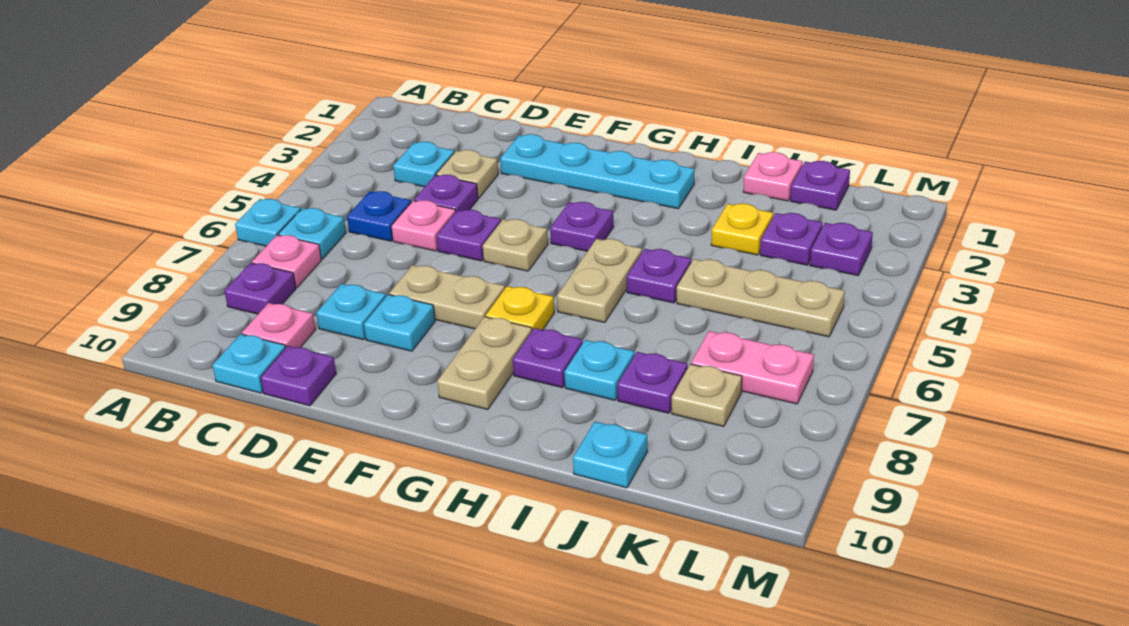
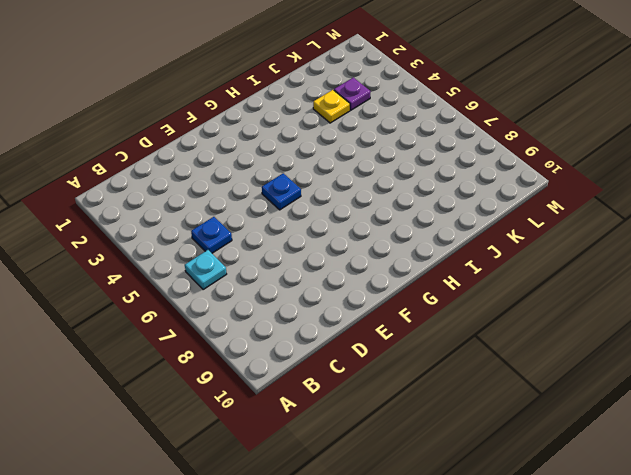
blue plate F5 level 1 -> tan plate F5 level 1
none -> cyan plate A6 level 1
none -> pink plate B7 level 1
none -> purple plate B8 level 1
none -> cyan plate C3 level 1

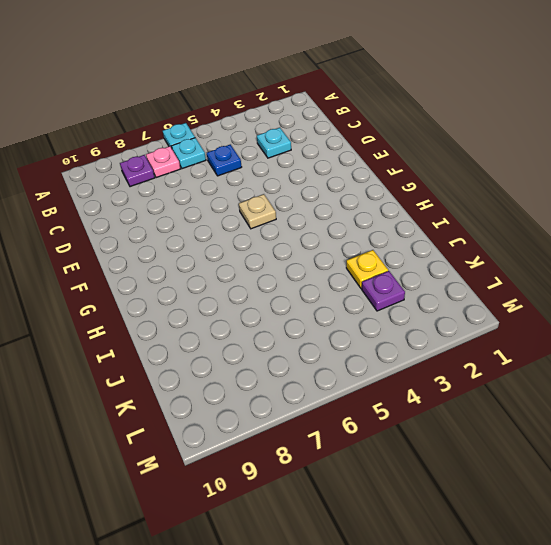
none -> pink plate C9 level 1
none -> cyan plate C10 level 1
none -> tan plate D3 level 1
none -> purple plate D4 level 1

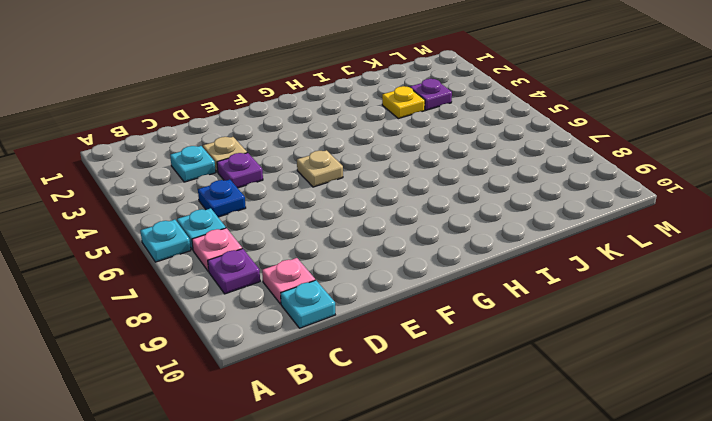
none -> pink plate D5 level 1
none -> cyan plate D8 level 1
none -> purple plate D10 level 1
none -> cyan plate E2:H2 level 1

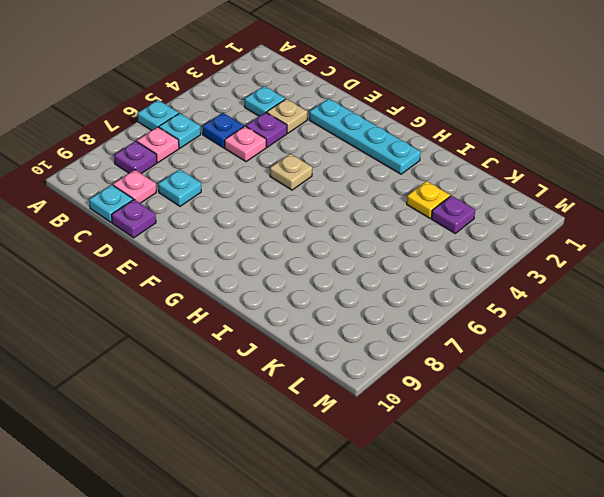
none -> purple plate E5 level 1
none -> tan plate E7:F7 level 1
none -> cyan plate E8 level 1
none -> purple plate G4 level 1

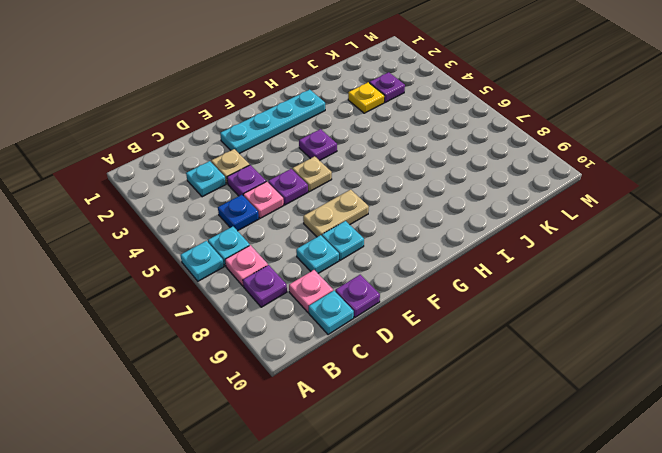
none -> yellow plate G7 level 1
none -> tan plate G8:G9 level 1
none -> tan plate H5:H6 level 1
none -> purple plate H8 level 1

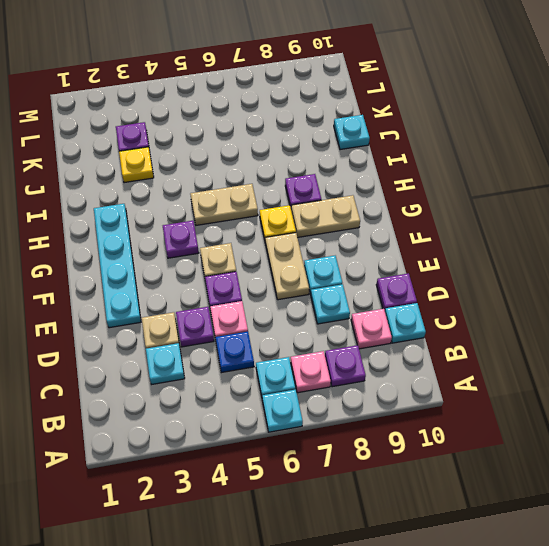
none -> purple plate I5 level 1
none -> cyan plate I8 level 1
none -> pink plate J1 level 1
none -> tan plate J5:L5 level 1

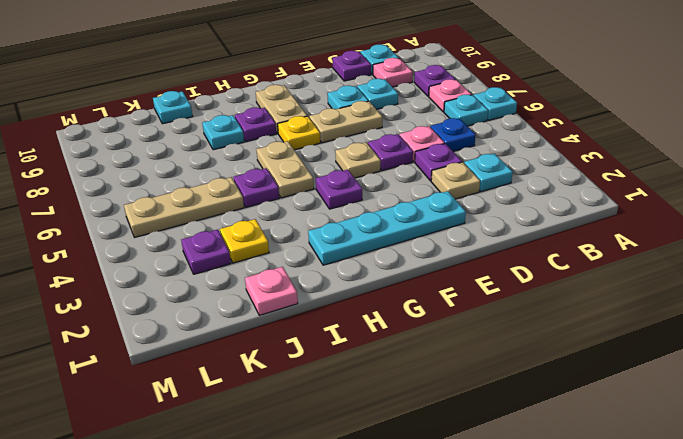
none -> purple plate J8 level 1
none -> purple plate K1 level 1
none -> pink plate K7:L7 level 1
none -> tan plate K8 level 1

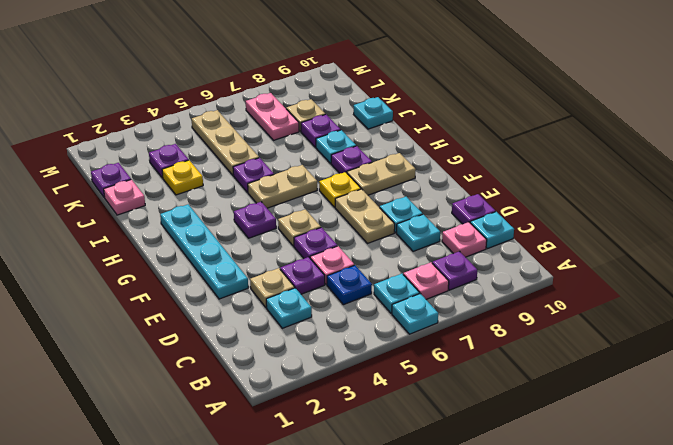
none -> purple plate L3 level 1

